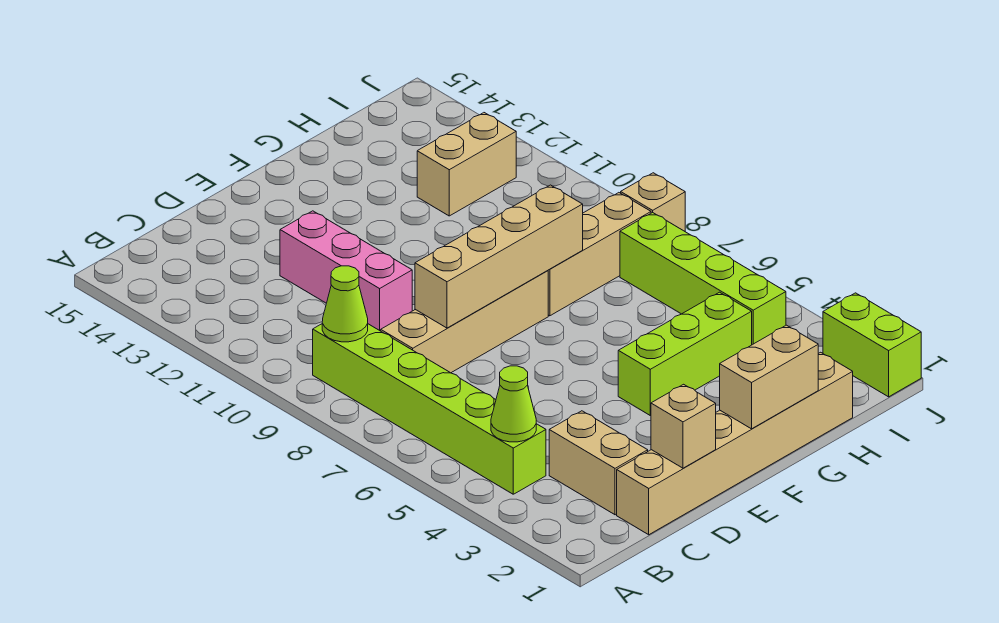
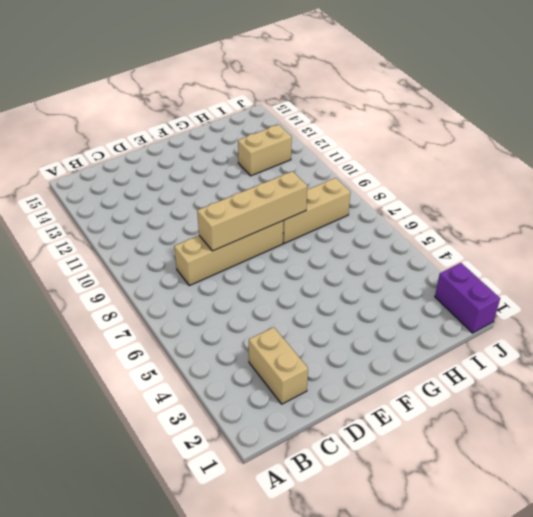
purple brick J1:J2 level 1 -> lime brick J1:J2 level 1
none -> lime brick B4:B9 level 1
none -> tan brick C1:H1 level 1
none -> pink brick D10:D12 level 1

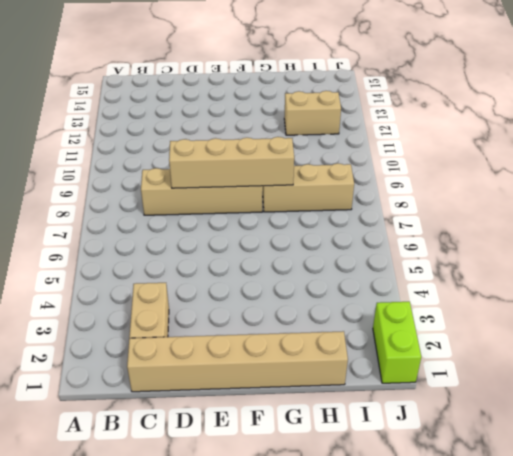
none -> lime brick B4:B9 level 1
none -> pink brick D10:D12 level 1
none -> lime brick F4:H4 level 1

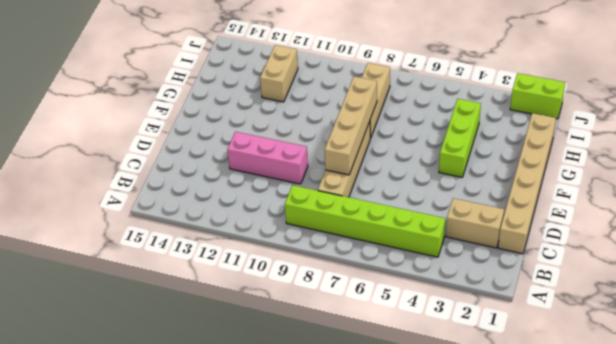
none -> lime brick I4:I7 level 1
none -> tan brick J8 level 1
none -> lime cone B4 level 2

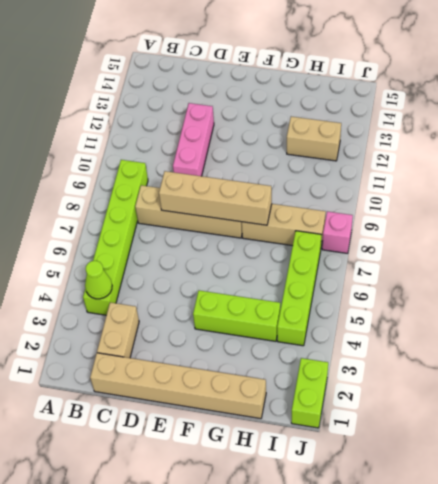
pink brick J8 level 1 -> tan brick J8 level 1
none -> lime cone B9 level 2
none -> tan brick D1 level 2
none -> tan brick F1:G1 level 2

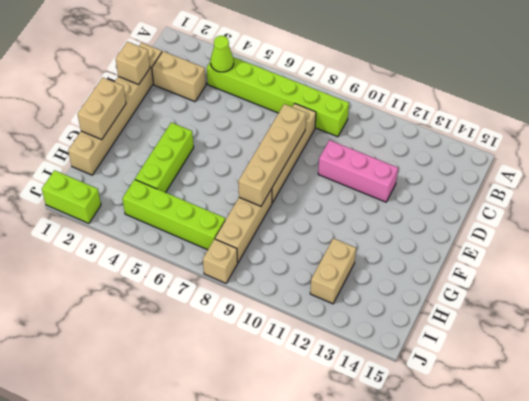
none -> lime cone B9 level 2

